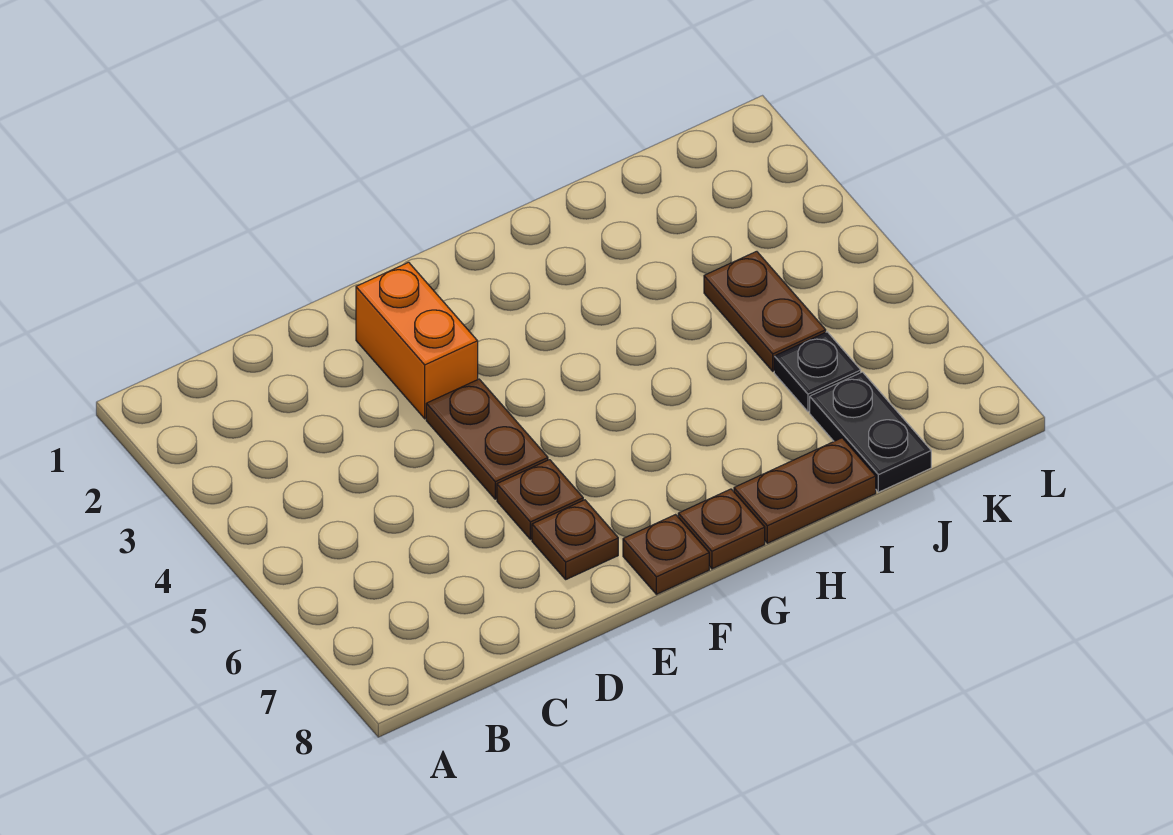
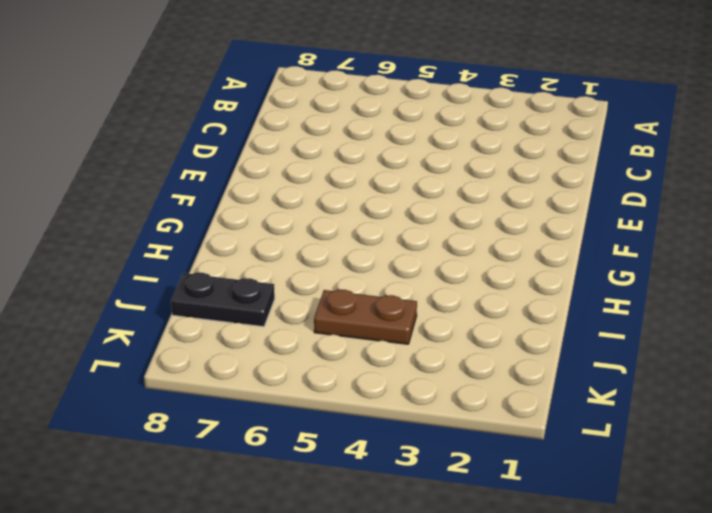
none -> orange brick E2:E3 level 1
none -> brown plate E4:E5 level 1

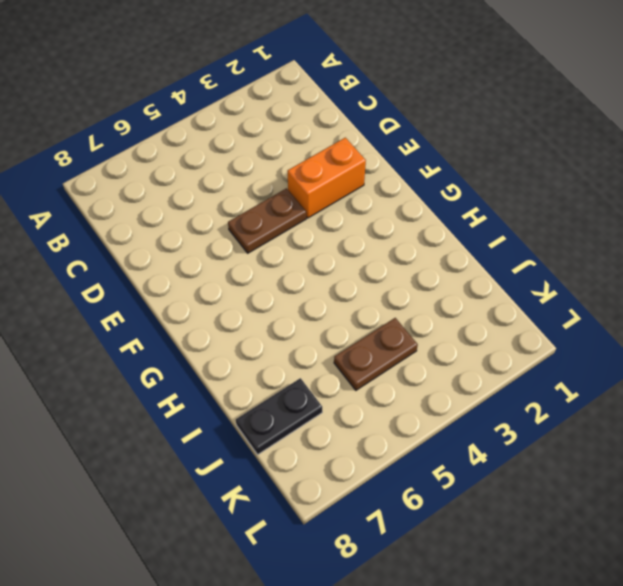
none -> brown plate E6 level 1
none -> brown plate E7 level 1

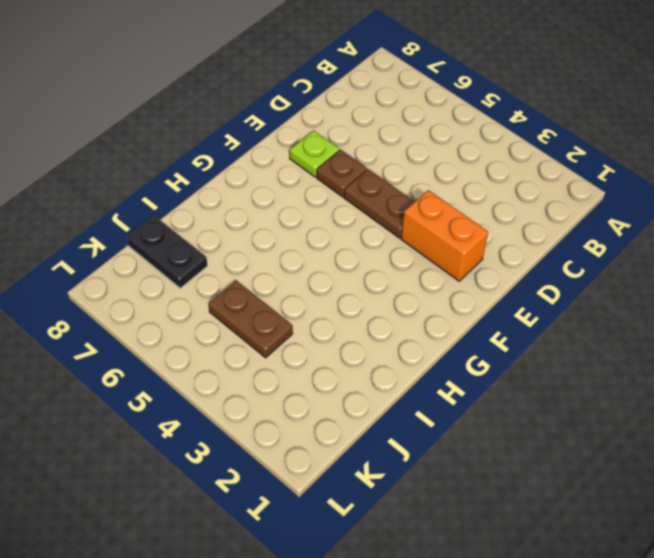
lime plate E7 level 1 -> brown plate E7 level 1
none -> brown plate F8 level 1
none -> brown plate G8 level 1

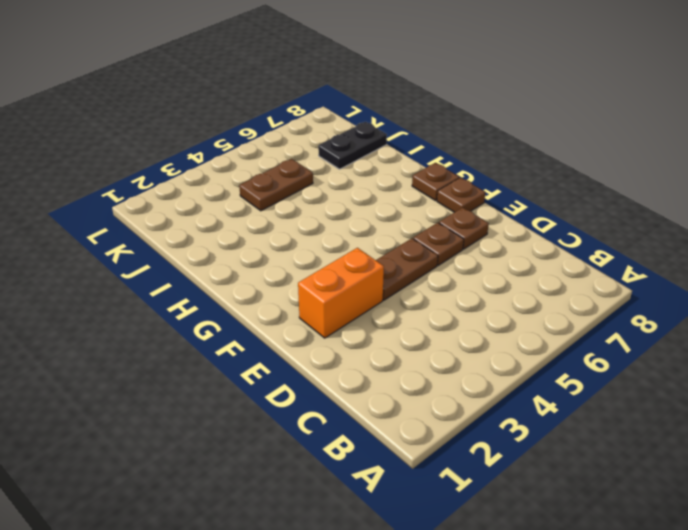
none -> brown plate H8:I8 level 1
none -> black plate J6 level 1

